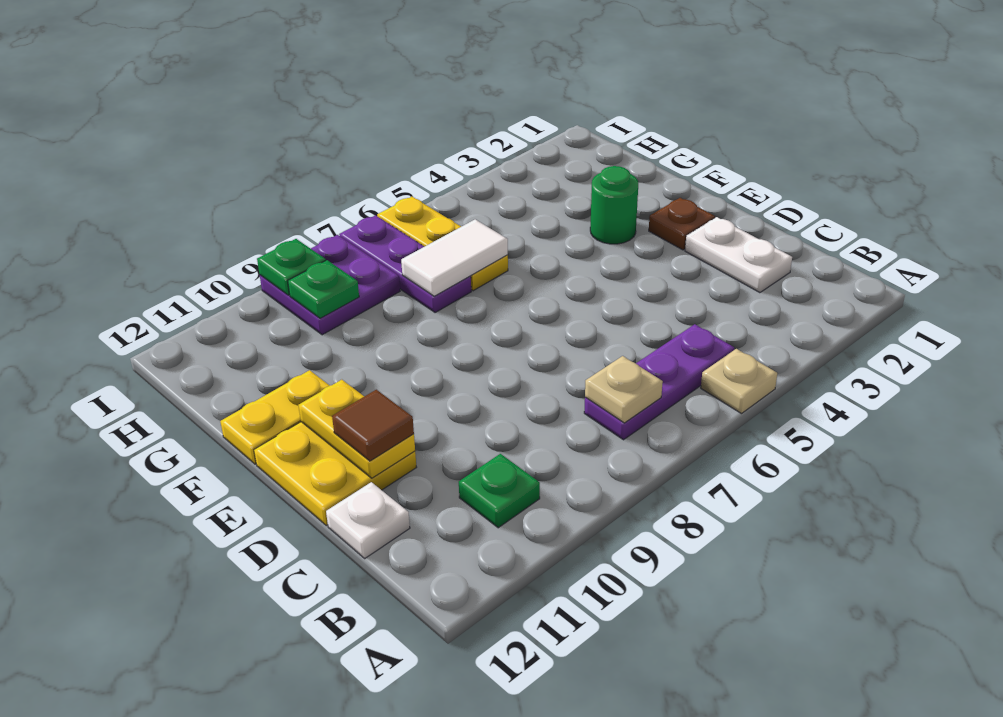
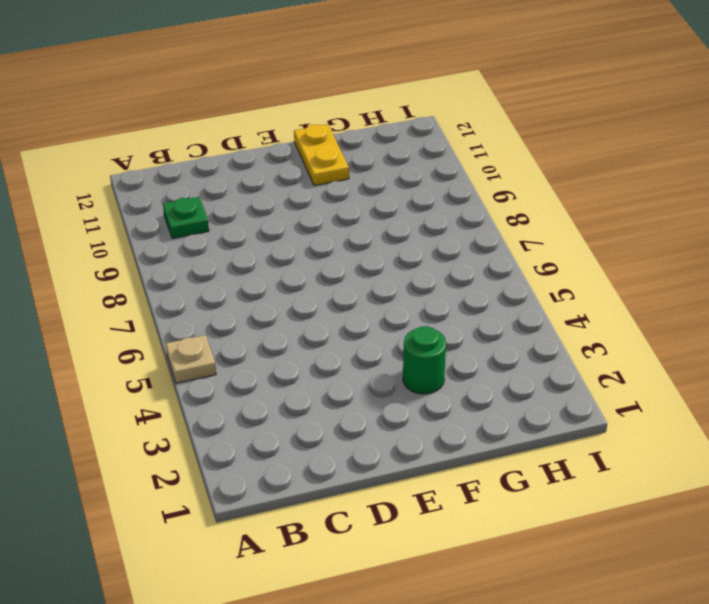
none -> purple plate B5:B7 level 1
none -> white plate C2:D2 level 1
none -> white plate C12 level 1

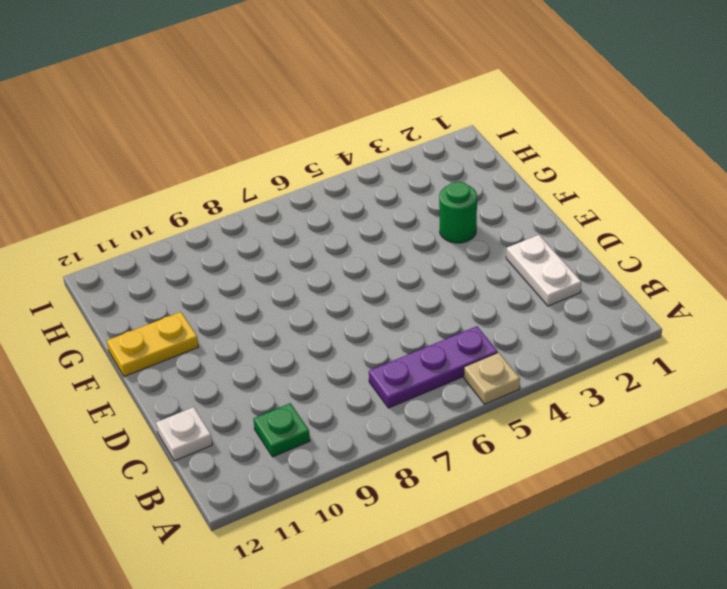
none -> yellow plate D11:E12 level 1
none -> brown plate E2 level 1
none -> yellow plate G6:I6 level 1

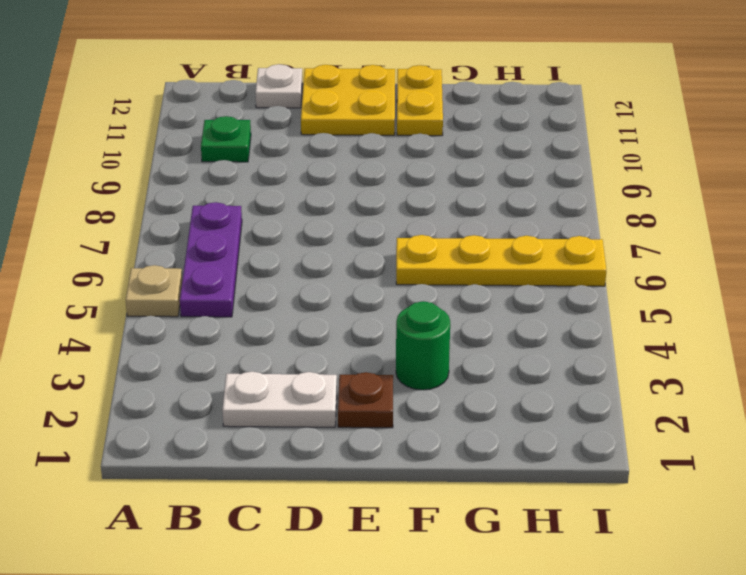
yellow plate F6:I6 level 1 -> yellow plate G6:I6 level 1
none -> purple plate G7:I7 level 1
none -> purple plate H8:I9 level 1
none -> tan plate B7 level 2

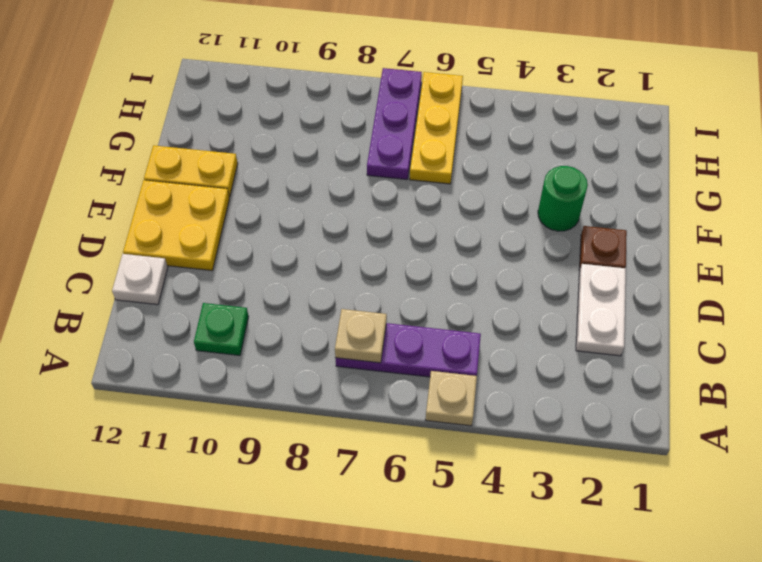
none -> purple plate H8:I9 level 1
none -> yellow plate D11:E11 level 2
none -> white tile G6:G7 level 2

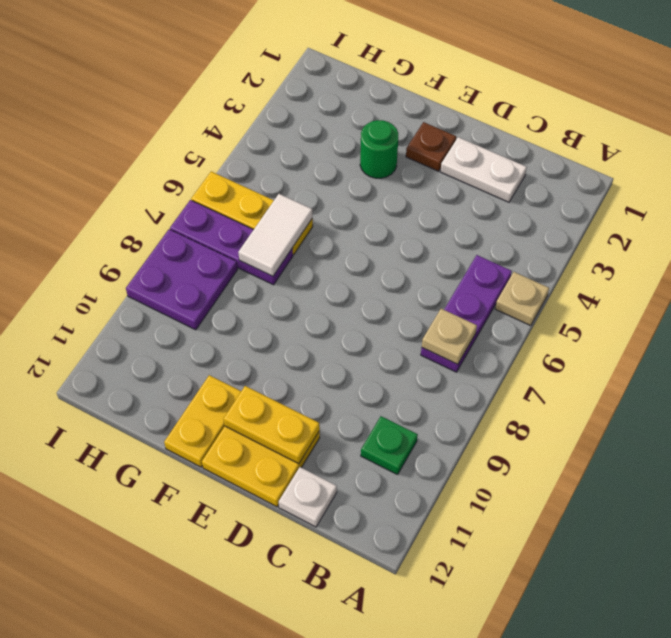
none -> green plate H9 level 2
none -> green plate I9 level 2
none -> brown tile D11 level 3

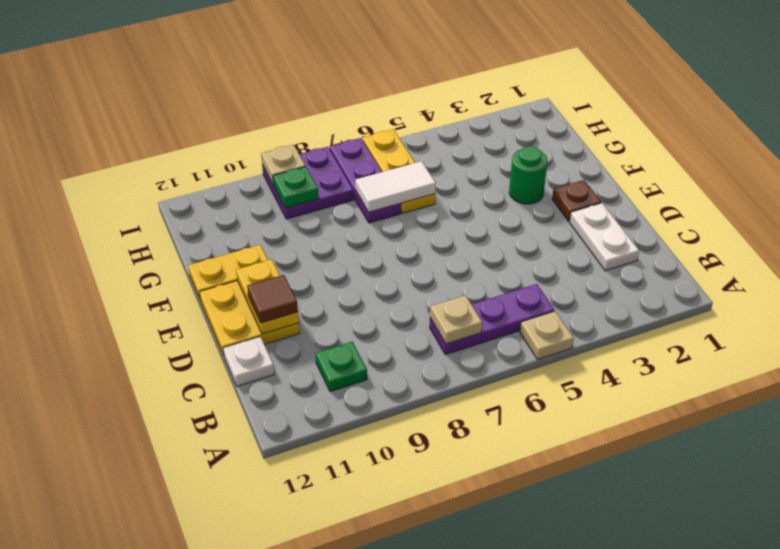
tan plate I9 level 2 -> green plate I9 level 2

